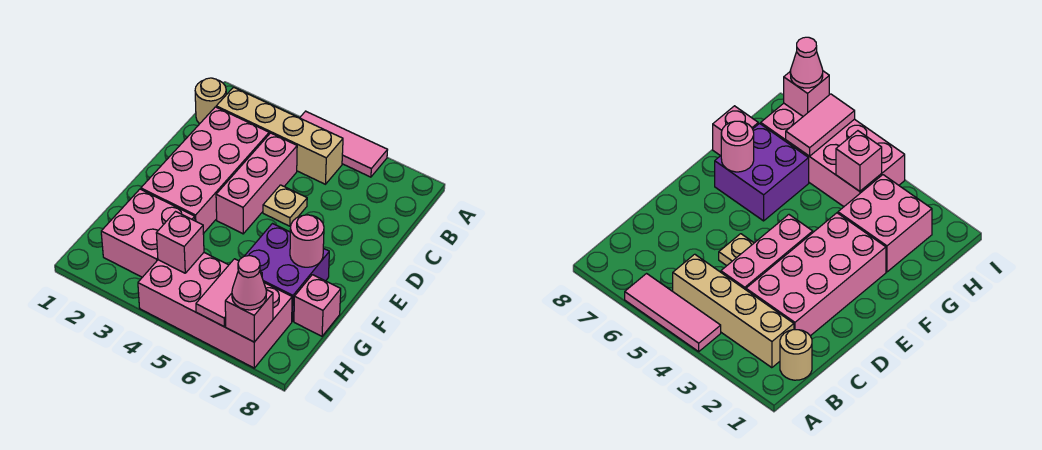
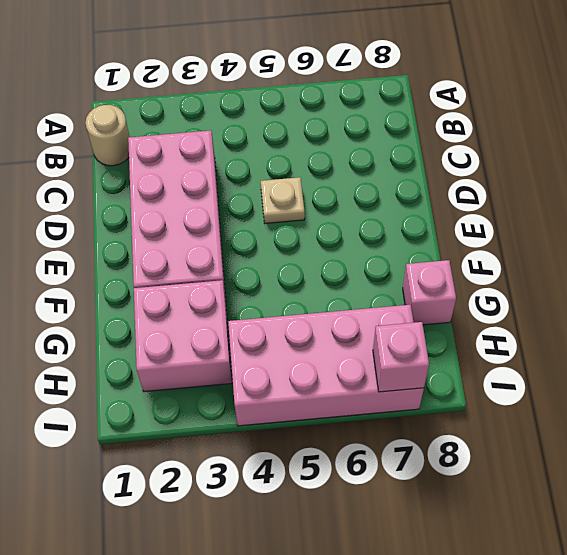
none -> pink tile A4:A6 level 1
none -> tan brick B2:B5 level 1
none -> pink brick C4:E4 level 1

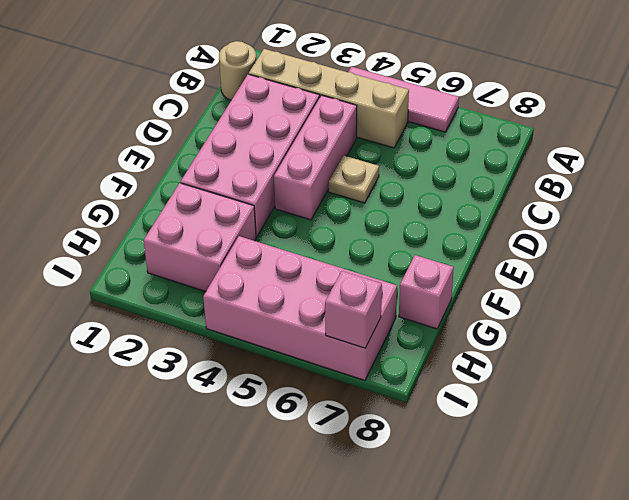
none -> purple brick F6:G7 level 1
none -> pink round brick F7 level 2
none -> pink brick H4 level 2

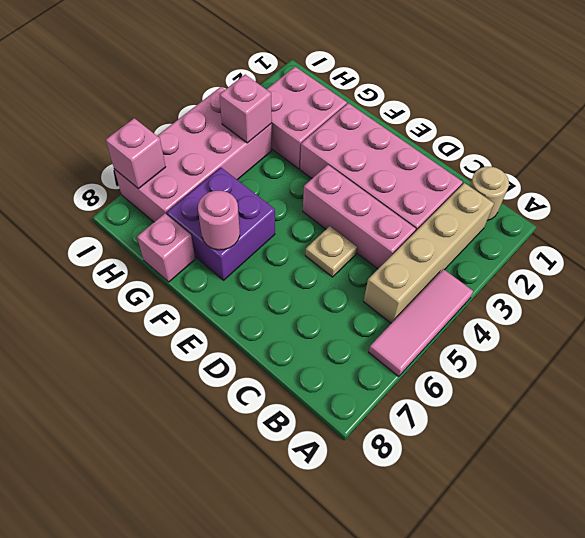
none -> pink tile H6:I6 level 2
none -> pink cone I7 level 3

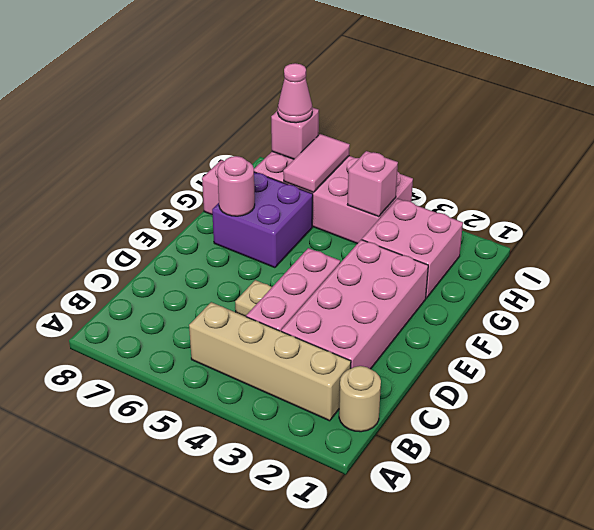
none -> pink tile A4:A6 level 1

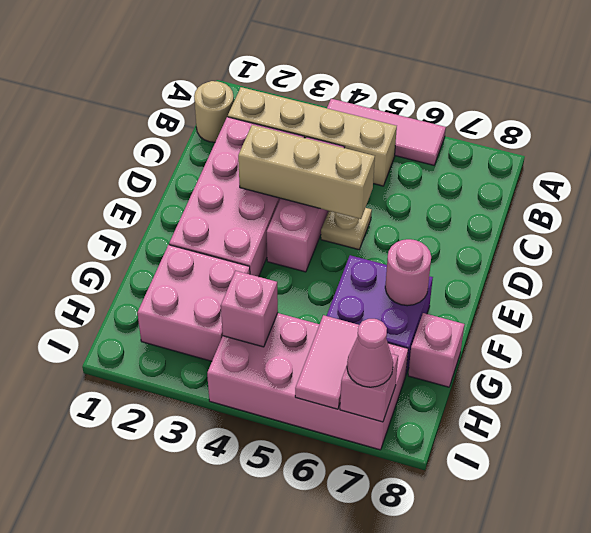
tan brick D3:D5 level 2 -> none

